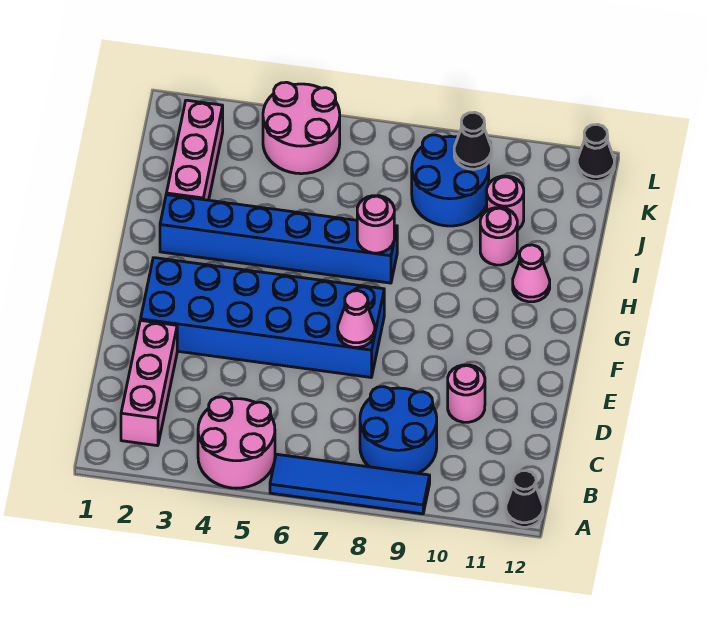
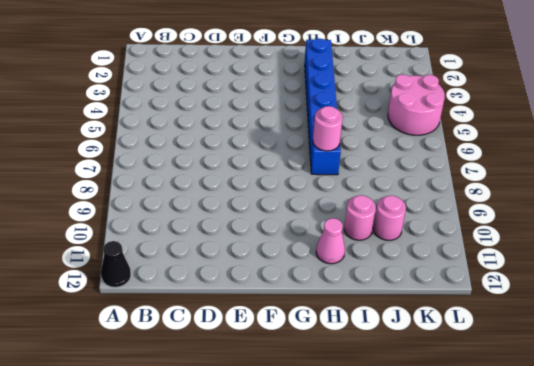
none -> pink round brick A4:B5 level 1
none -> blue tile A6:A9 level 1
none -> pink brick B2:D2 level 1

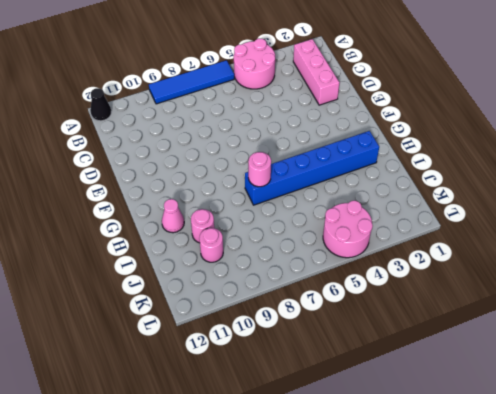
none -> blue round brick B8:C9 level 1
none -> pink round brick D10 level 1
none -> blue brick E2:F7 level 1

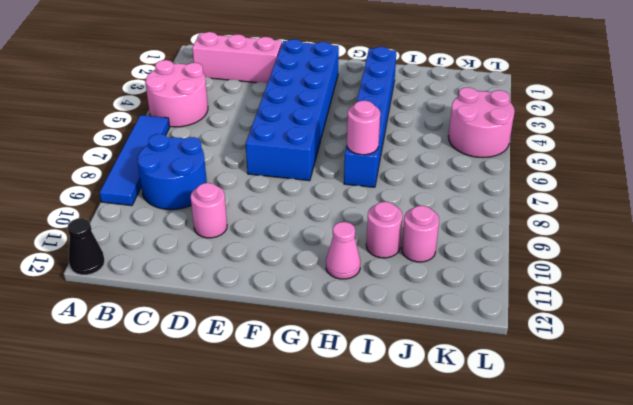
none -> pink brick I2:K2 level 1
none -> blue round brick J8:K9 level 1
none -> black cone L12 level 1

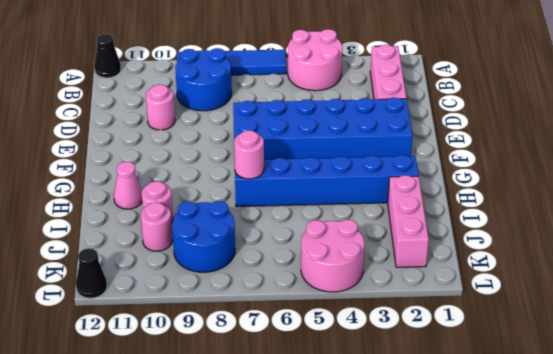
none -> pink cone E7 level 2
none -> black cone K9 level 2

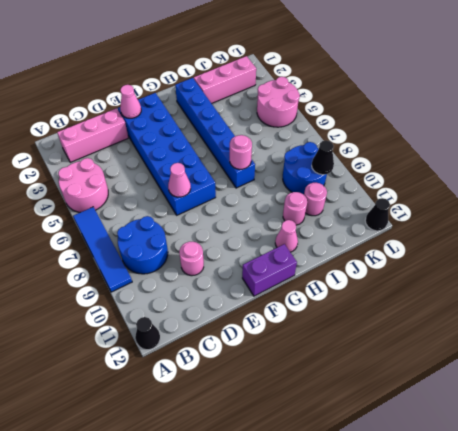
pink cone E2 level 2 -> none
purple brick F12:G12 level 1 -> none

